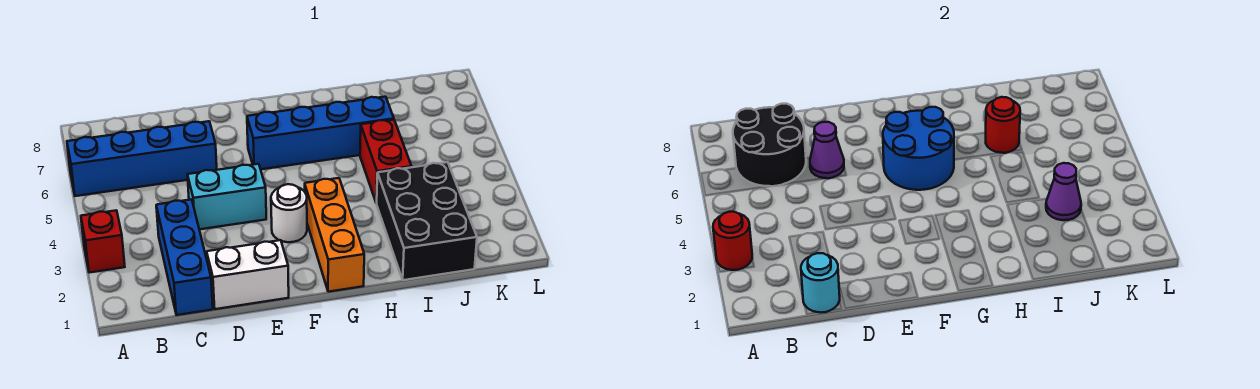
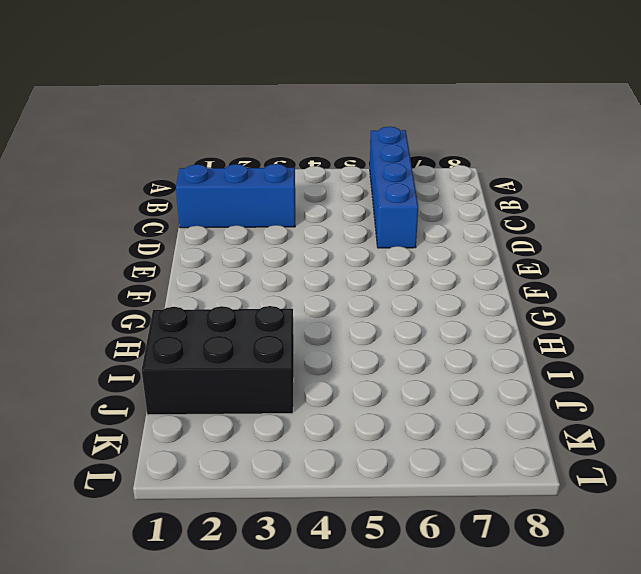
none -> red brick A3 level 1
none -> white brick D1:E1 level 1
none -> cyan brick D4:E4 level 1

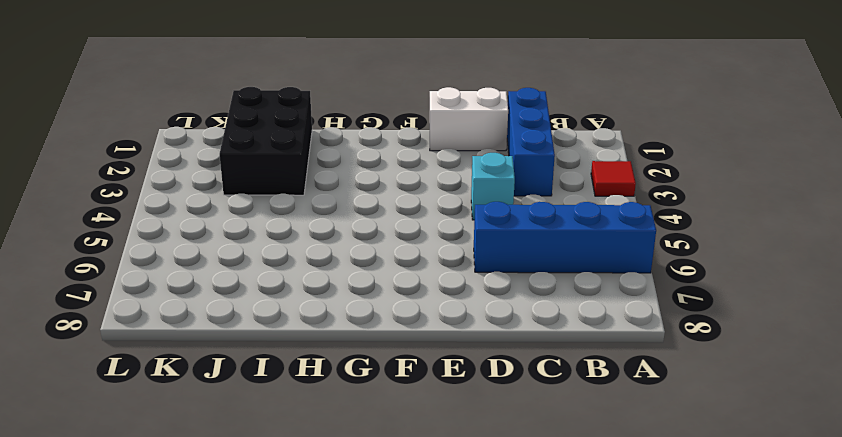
red tile A3 level 1 -> red brick A3 level 1
cyan brick D4 level 1 -> cyan brick D4:E4 level 1
none -> white round brick F3 level 1
none -> blue brick F6:I6 level 1
none -> orange brick G1:G3 level 1

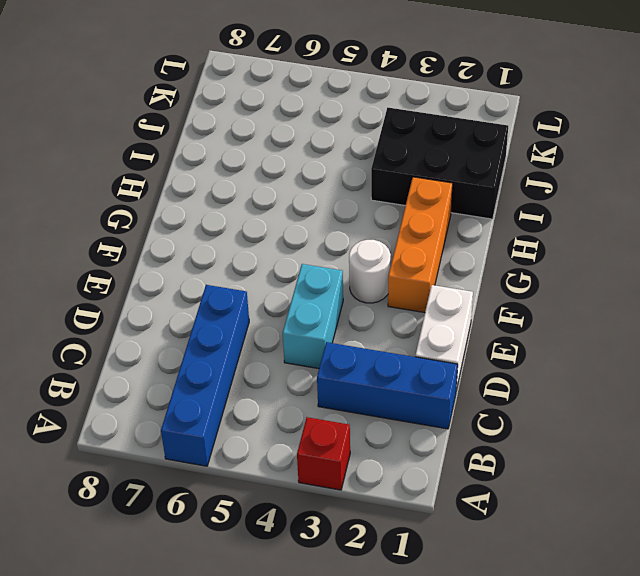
orange brick F2:H2 level 1 -> orange brick G1:G3 level 1
none -> blue brick F6:I6 level 1
none -> red brick I4:I5 level 1
none -> red round brick A3 level 2

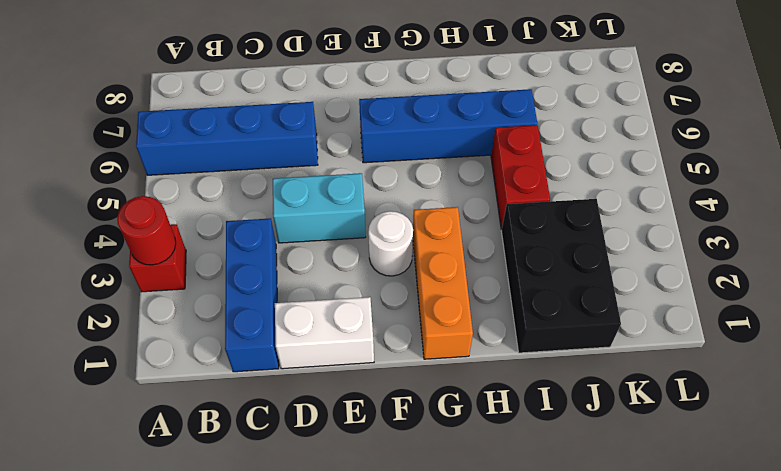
none -> black round brick B6:C7 level 2
none -> cyan round brick C1 level 2
none -> purple cone D6 level 2

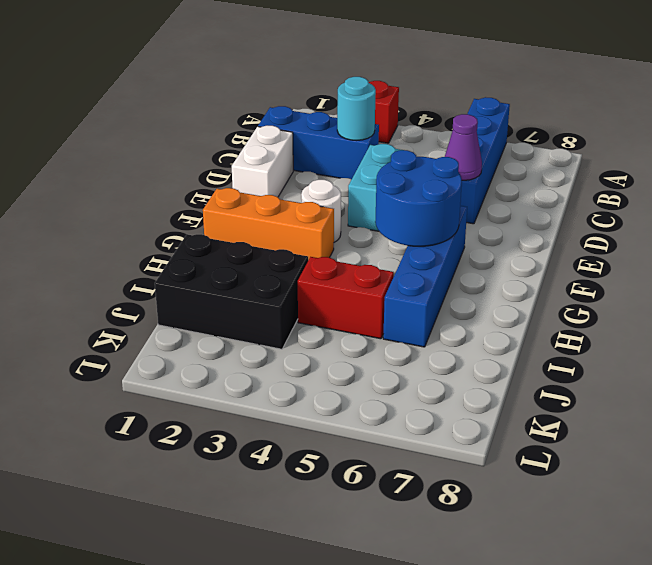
cyan round brick C3 level 2 -> cyan round brick C1 level 2
none -> red round brick A3 level 2
none -> black round brick B6:C7 level 2
none -> red round brick I6 level 2

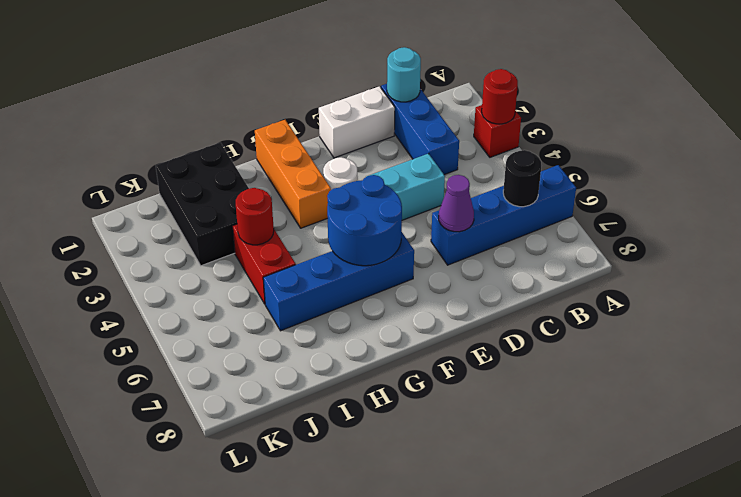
black round brick B6 level 2 -> black round brick B6:C7 level 2
red round brick I4 level 2 -> red round brick I6 level 2
none -> purple cone J3 level 2

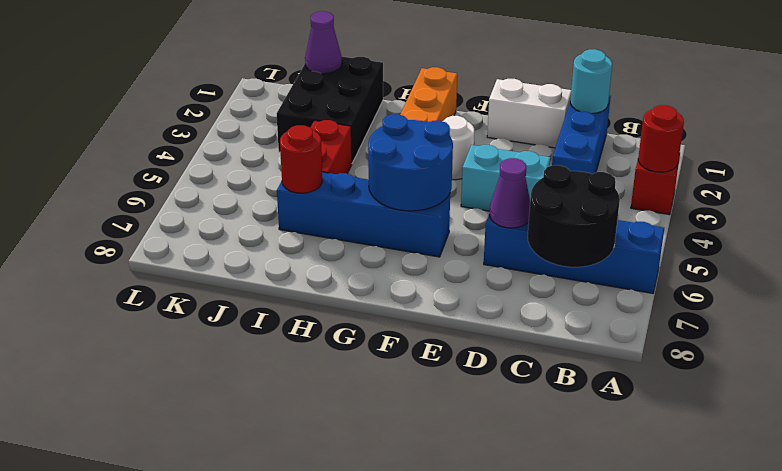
purple cone J1 level 2 -> purple cone J3 level 2

